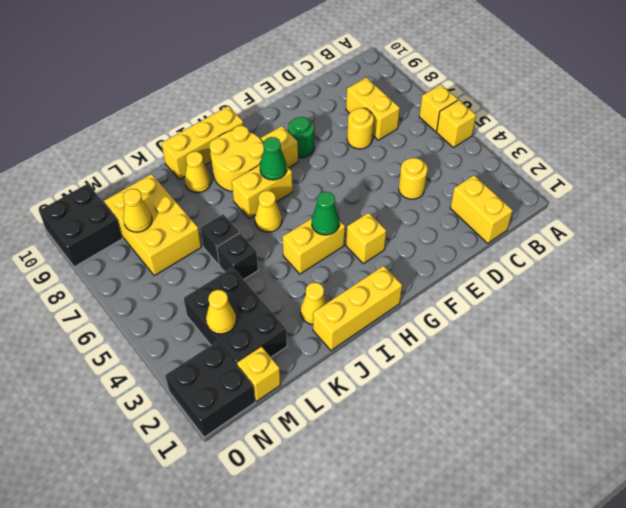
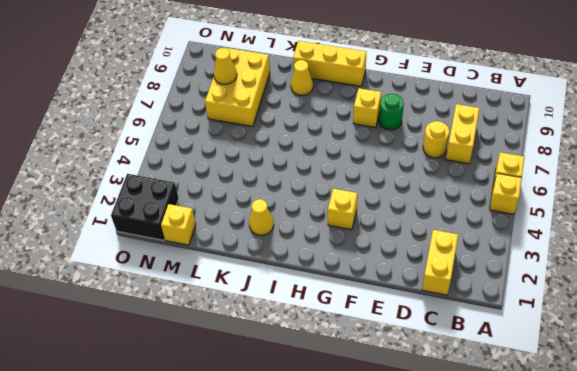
none -> yellow round brick D4 level 1
none -> yellow brick H1:J1 level 1
none -> yellow brick H4:I4 level 1

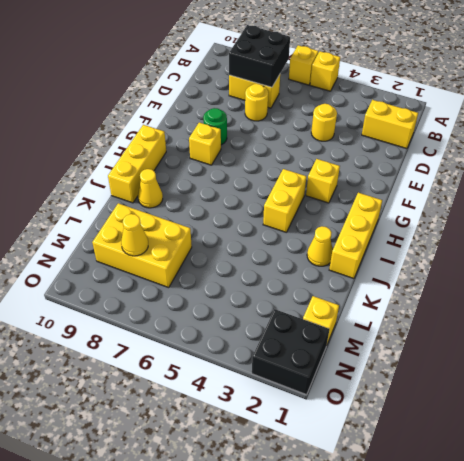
black brick B7:C8 level 2 -> black brick N9:O10 level 1
none -> yellow brick H7:I7 level 1
none -> yellow round brick H8:I9 level 1
none -> yellow cone I6 level 1

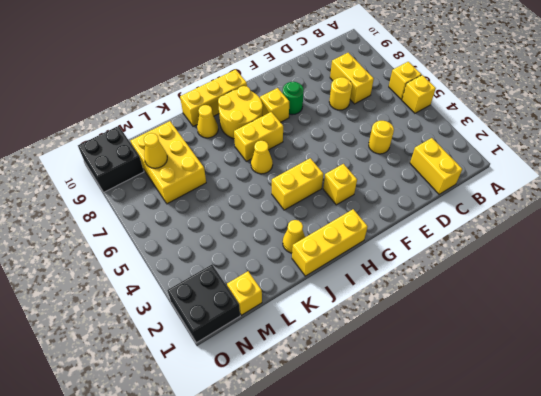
none -> black brick K5 level 1
none -> black brick K6 level 1
none -> black brick L2:M4 level 1

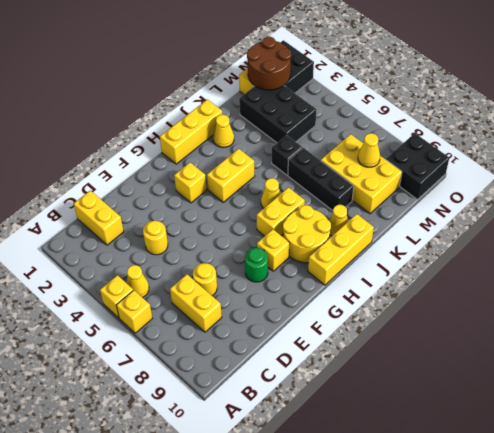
yellow cone B5 level 1 -> yellow cone M3 level 2
black brick K6:K8 level 1 -> black brick K6 level 1
brown round brick M1:N2 level 2 -> none
none -> green cone H4 level 2
none -> green cone H7 level 2

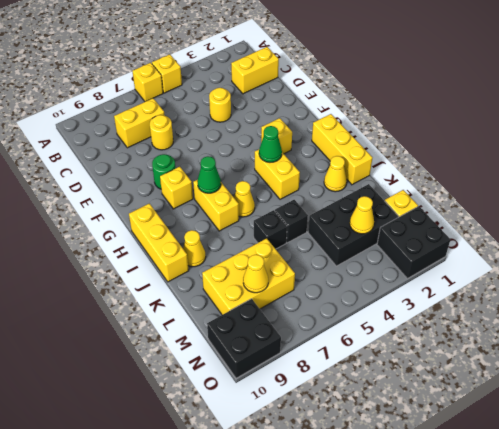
none -> yellow round brick H8:I9 level 1

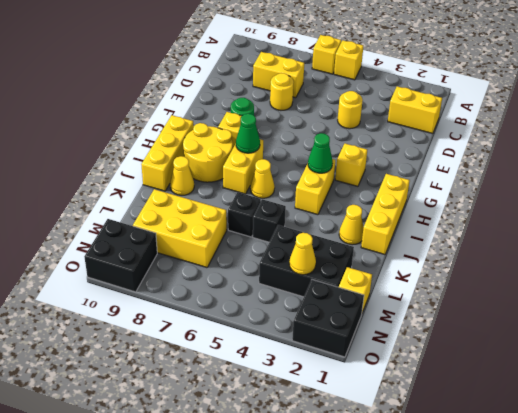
none -> yellow cone M8 level 2

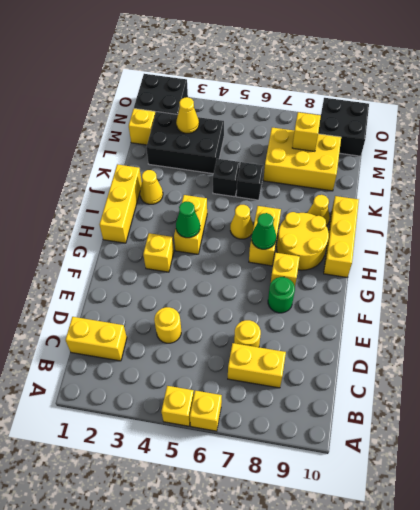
yellow brick M8 level 2 -> yellow cone M8 level 2

